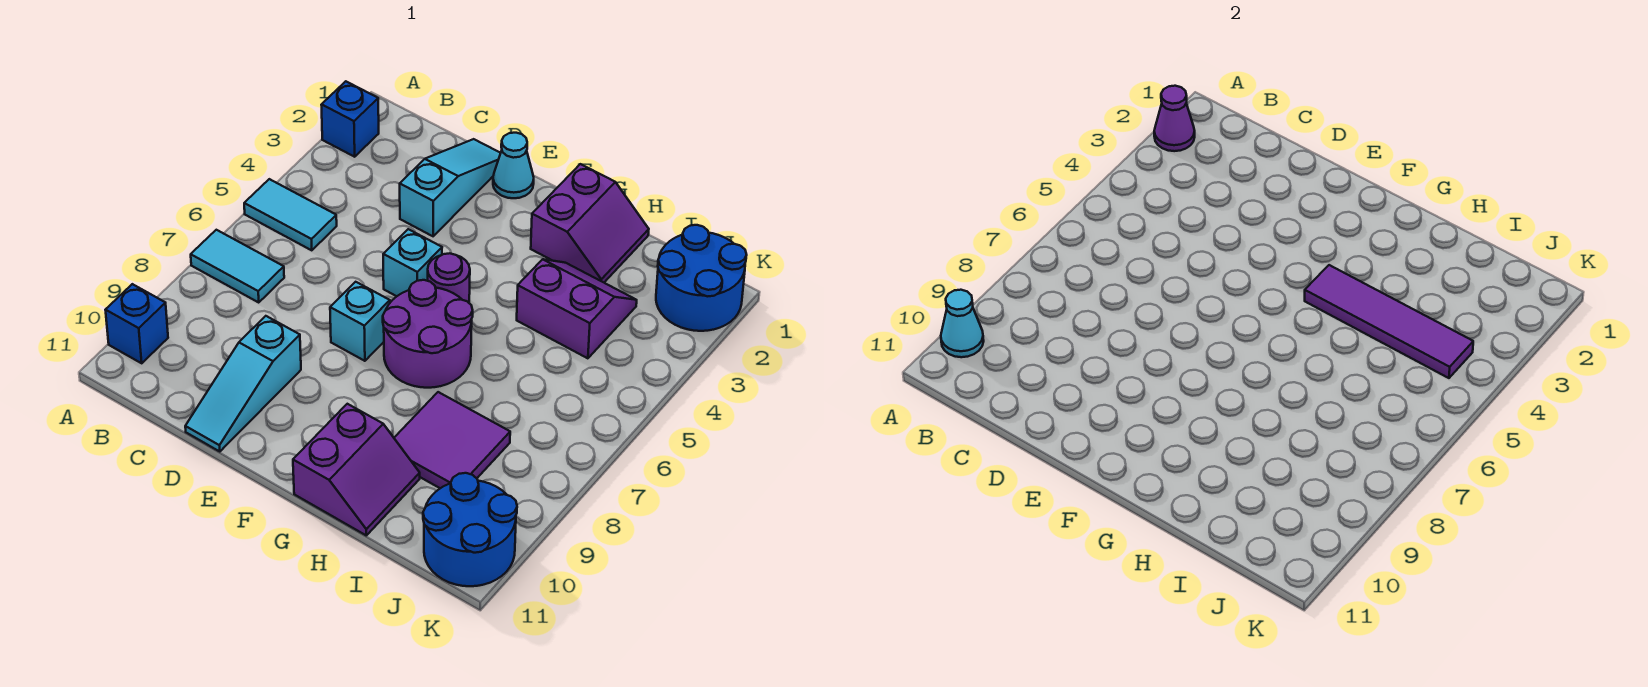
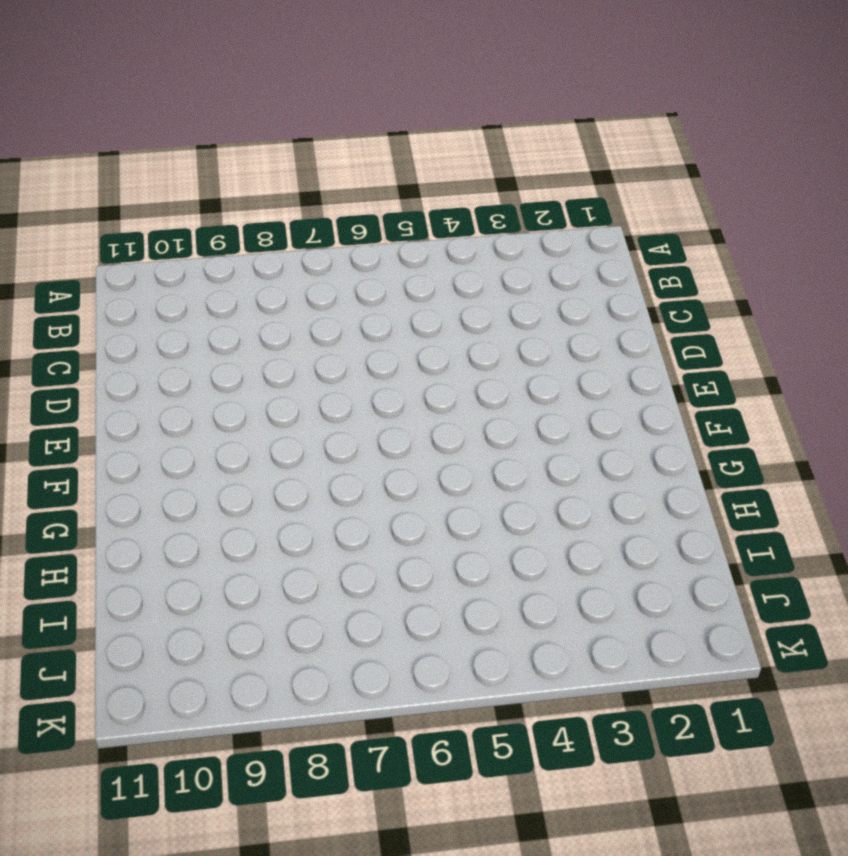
none -> blue brick A2 level 1
none -> cyan tile A5:B5 level 1
none -> cyan tile A7:B7 level 1

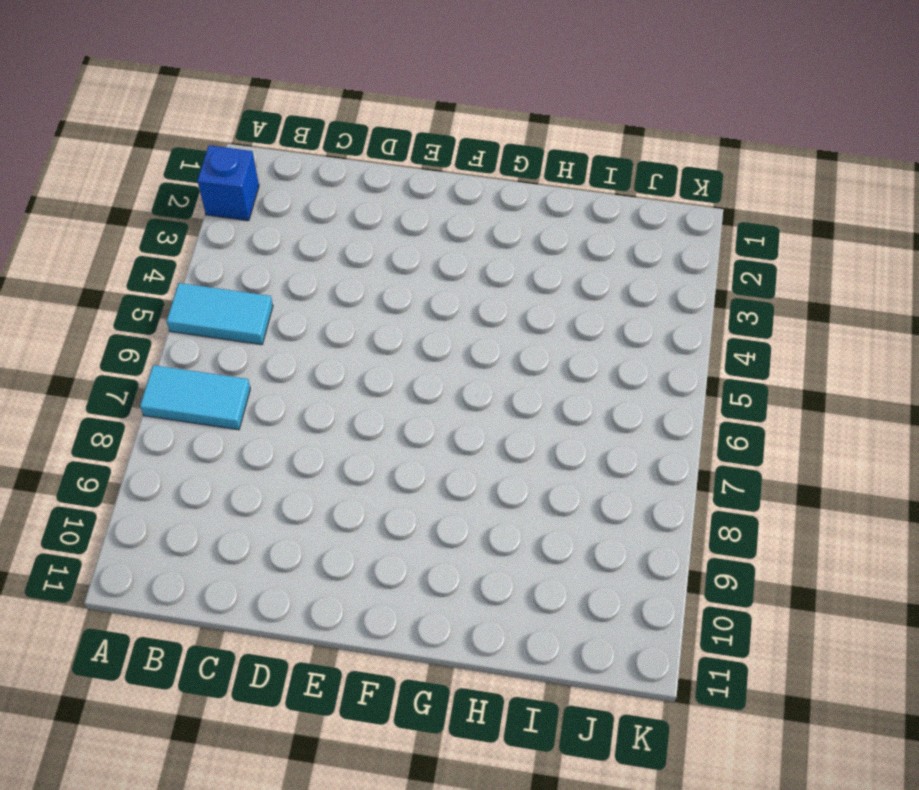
none -> blue brick A10 level 1
none -> cyan slope D1:D3 level 1 top 3
none -> cyan slope D9:D11 level 1 top 9

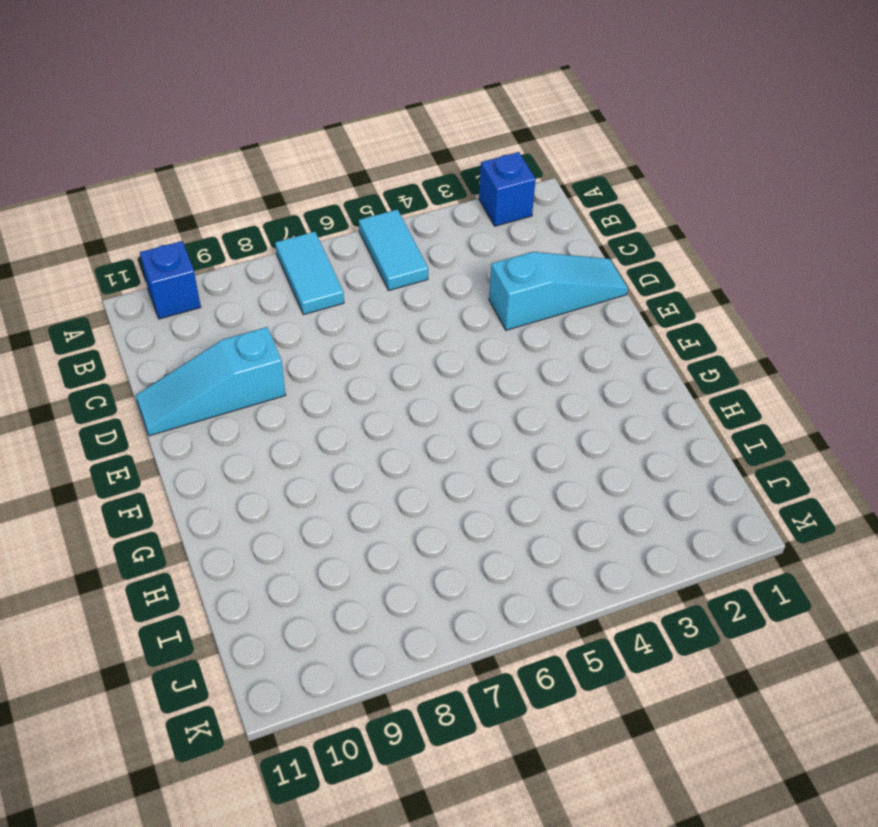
none -> cyan cone E1 level 1
none -> cyan brick E5 level 1
none -> cyan brick E7 level 1

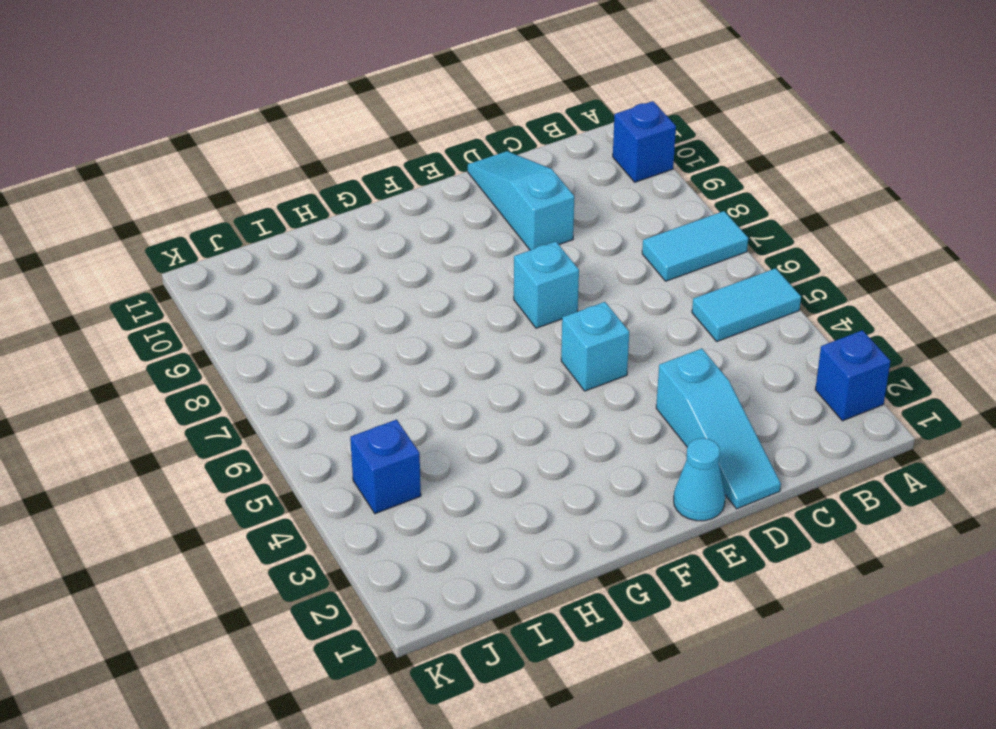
blue brick J4 level 1 -> none
none -> purple round brick F5 level 1
none -> purple round brick F6:G7 level 1
none -> purple slope G1:H2 level 1 top G

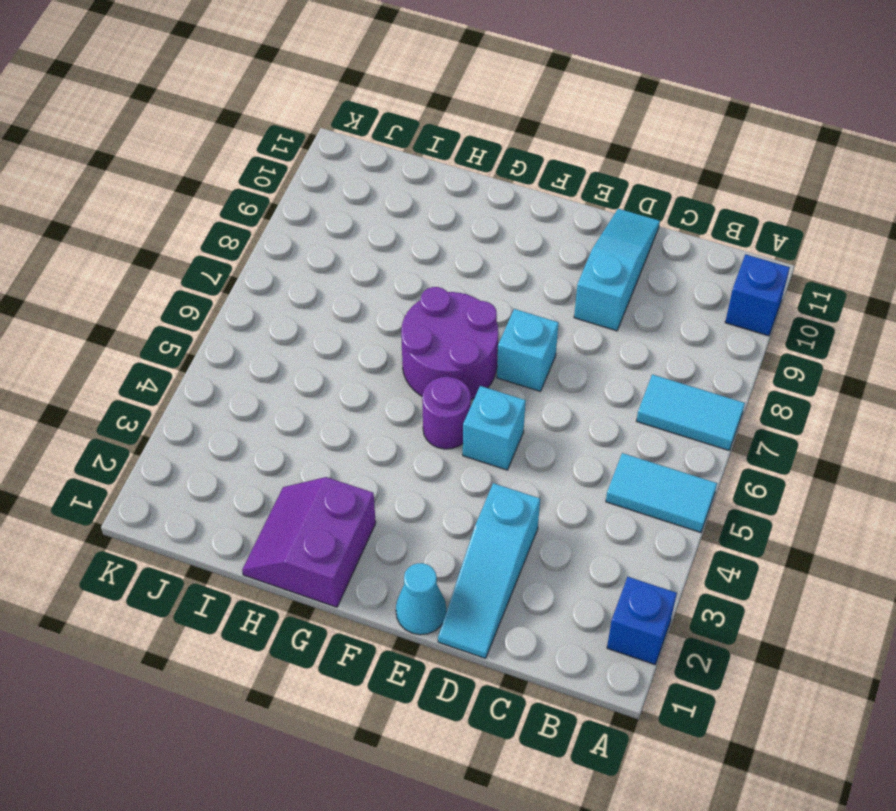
none -> purple slope G10:H11 level 1 top G
none -> purple slope H3:I4 level 1 top 4
none -> purple tile H8:I9 level 1

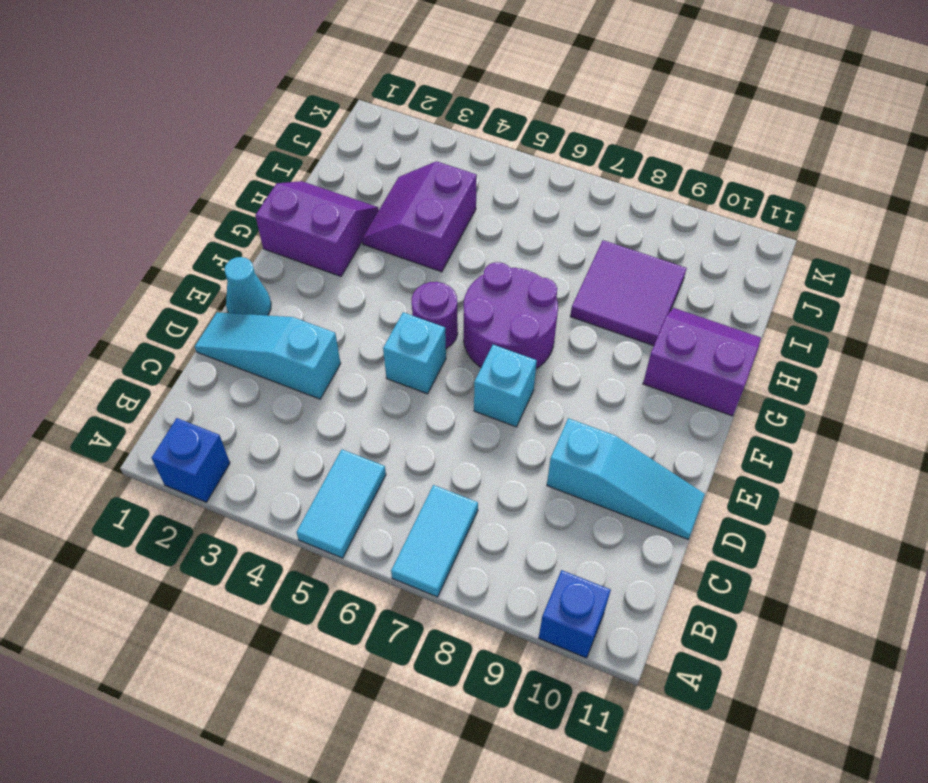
none -> blue round brick J1:K2 level 1
none -> blue round brick J10:K11 level 1
none -> purple cone A2 level 2

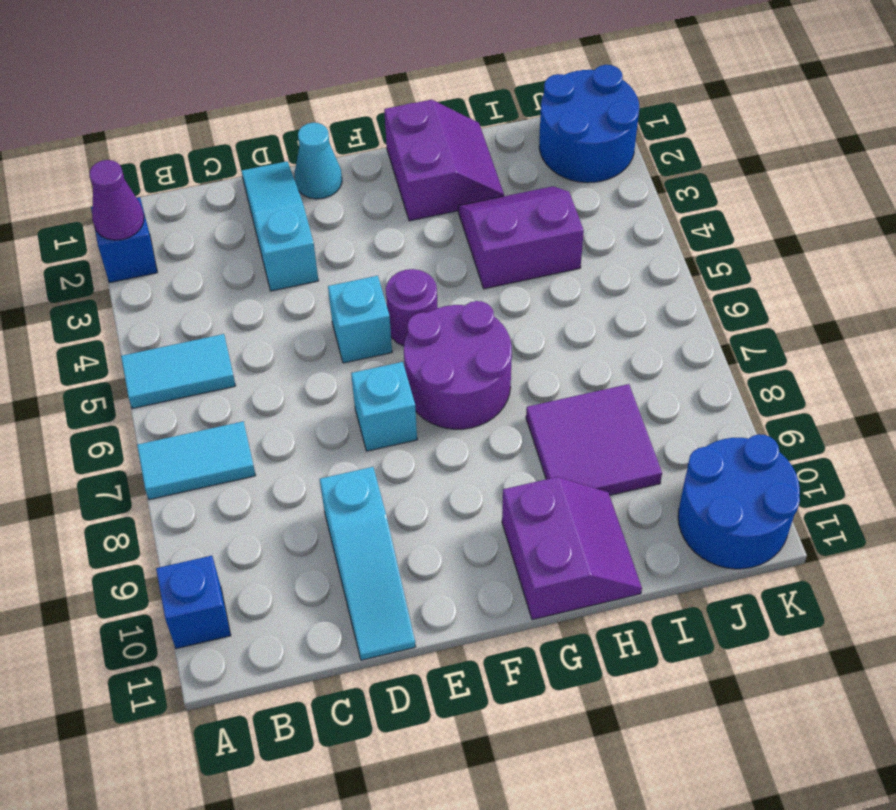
none -> cyan cone A10 level 2
none -> purple tile G4:J4 level 2

